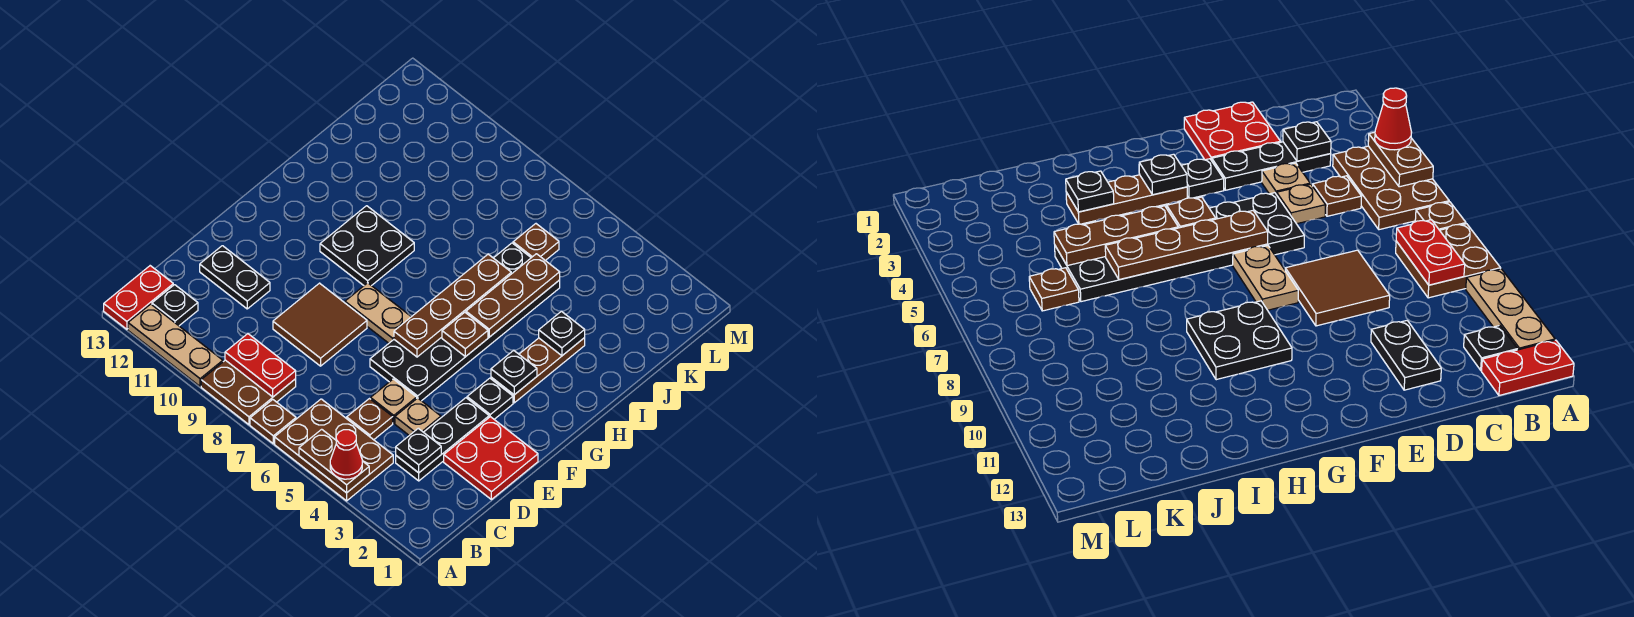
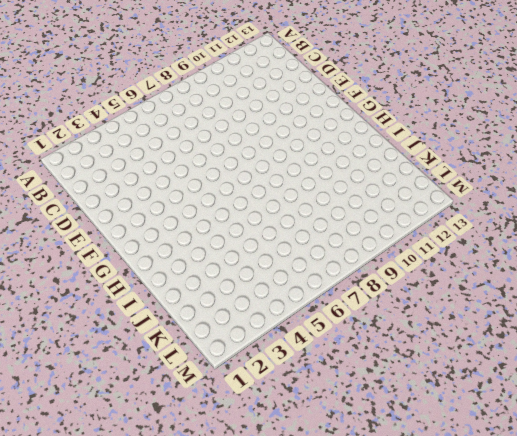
none -> brown plate A4:B6 level 1
none -> brown plate A7 level 1
none -> brown plate A8:B9 level 1

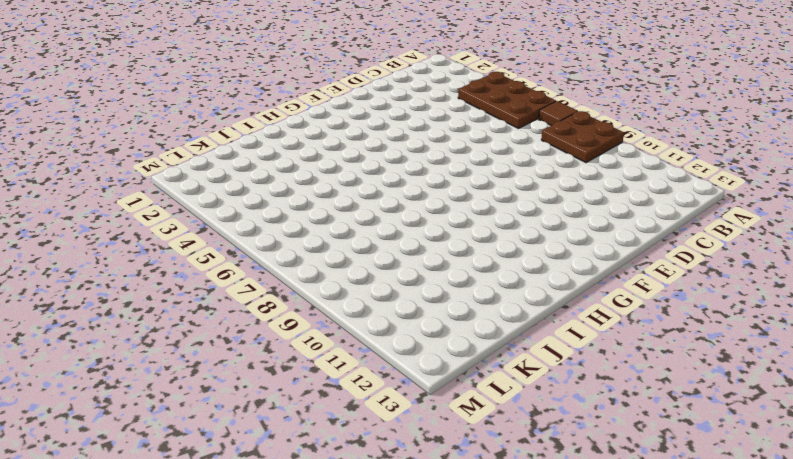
brown tile A7 level 1 -> brown plate A7 level 1
none -> tan plate A10:A12 level 1
none -> red plate A13:B13 level 1
none -> black plate B12 level 1

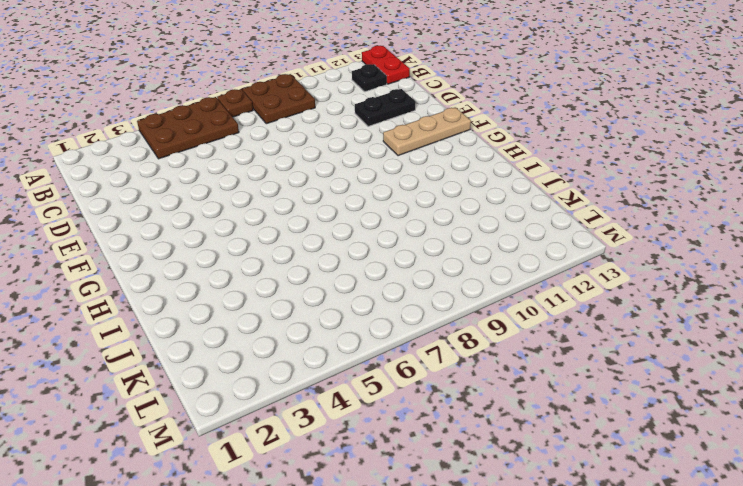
tan plate F11:F13 level 1 -> tan plate A10:A12 level 1
none -> black plate C3:E3 level 1
none -> brown plate C5 level 1
none -> red plate D1:E2 level 1

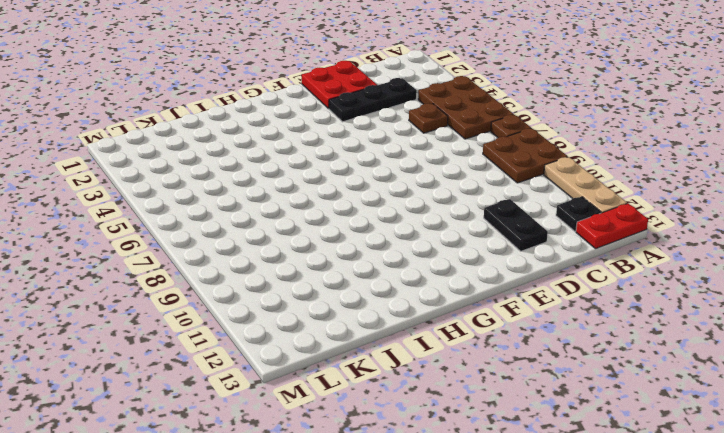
none -> tan plate D4 level 1
none -> tan plate D5 level 1
none -> brown tile D8:E9 level 1

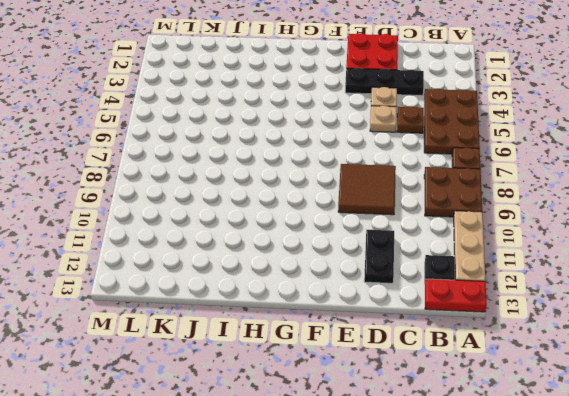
none -> black plate E5:J6 level 1
none -> black plate F3 level 1
none -> tan plate F7:F8 level 1

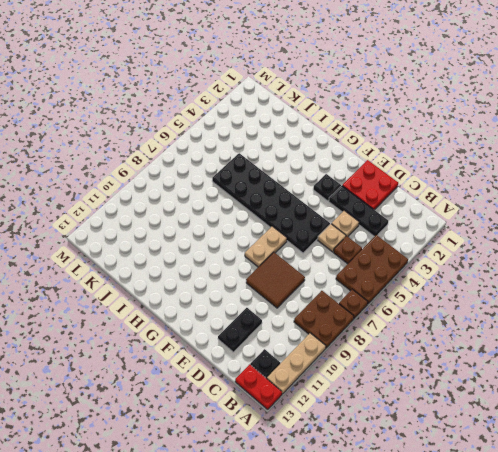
none -> brown plate G3:I3 level 1
none -> black plate G9:H10 level 1
none -> brown plate K6 level 1

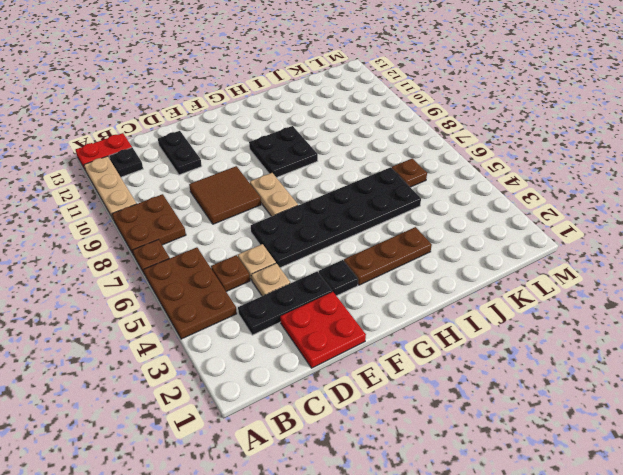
none -> brown plate A4:A5 level 2
none -> red plate B8:B9 level 2
none -> black plate C3 level 2

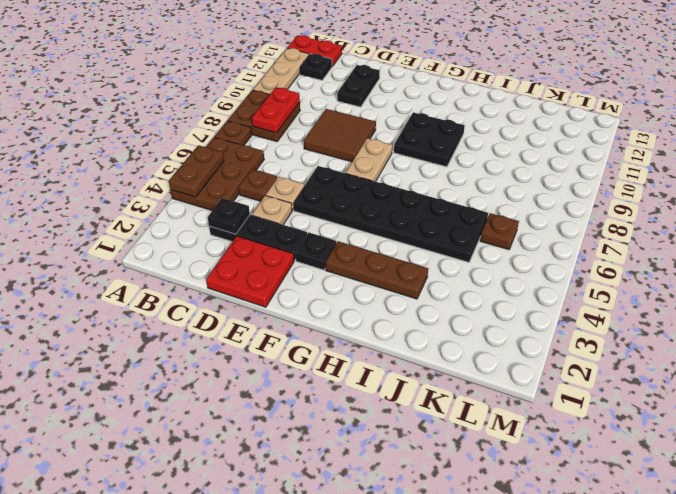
none -> brown plate F6:I6 level 2
none -> black plate G3 level 2
none -> brown plate G5 level 2

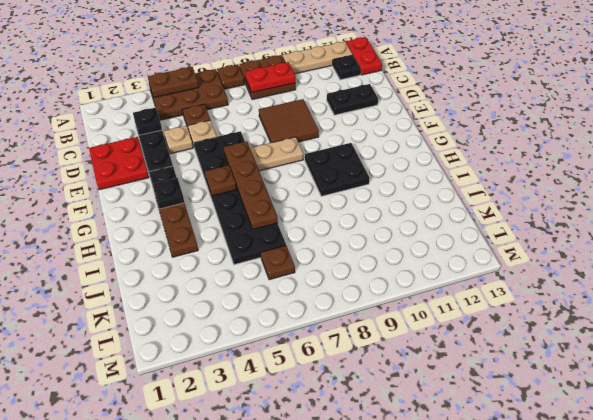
none -> brown plate H5:J5 level 2
none -> black plate I3 level 2
none -> red cone A4 level 3

